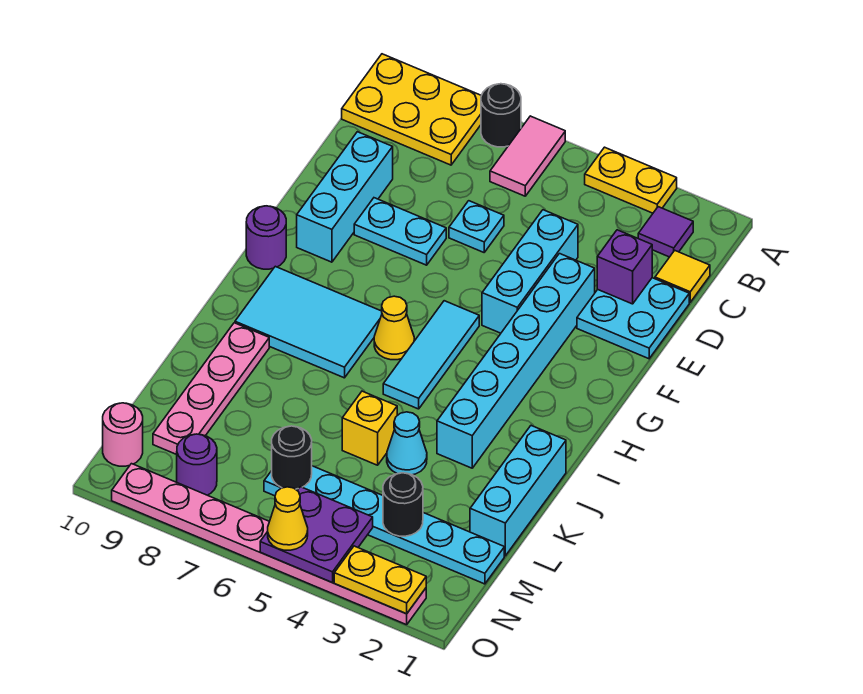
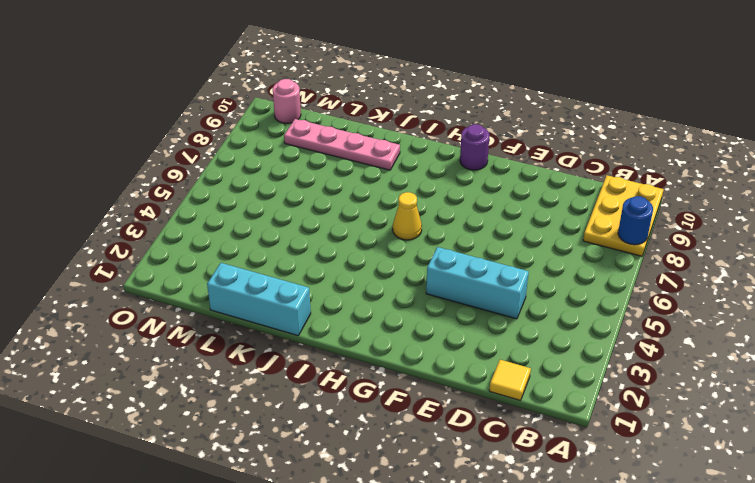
blue round brick A8 level 2 -> none
none -> yellow plate A3:A4 level 1
none -> pink tile A6:B6 level 1
none -> black round brick A7 level 1
none -> purple tile B2 level 1

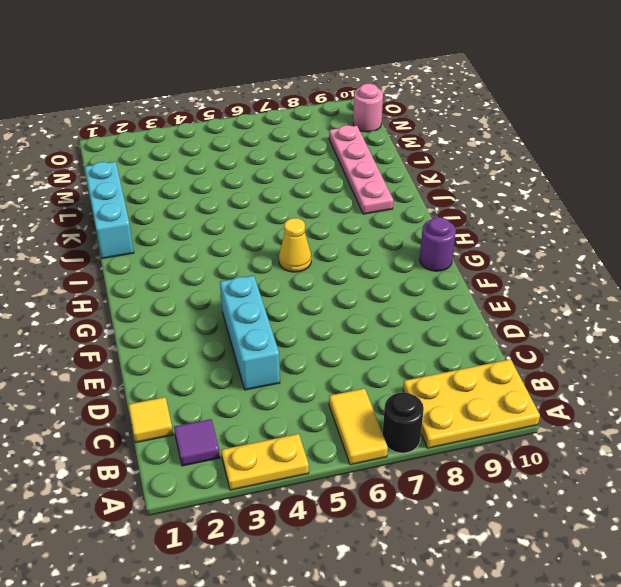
yellow tile A6:B6 level 1 -> pink tile A6:B6 level 1
none -> cyan plate D1:E2 level 1
none -> cyan plate D6 level 1
none -> cyan brick D9:F9 level 1
none -> cyan brick E3:J3 level 1

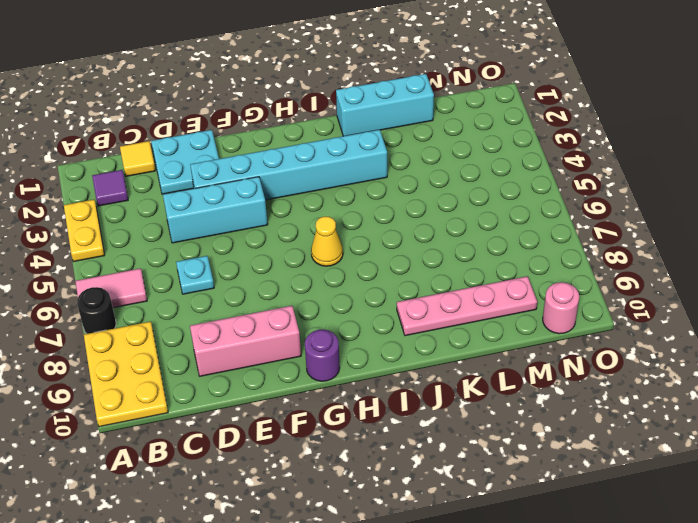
pink brick D9:F9 level 1 -> cyan brick D9:F9 level 1
none -> cyan plate E7:E8 level 1
none -> cyan tile G5:I5 level 1
none -> cyan tile H7:I9 level 1
none -> cyan cone K4 level 1

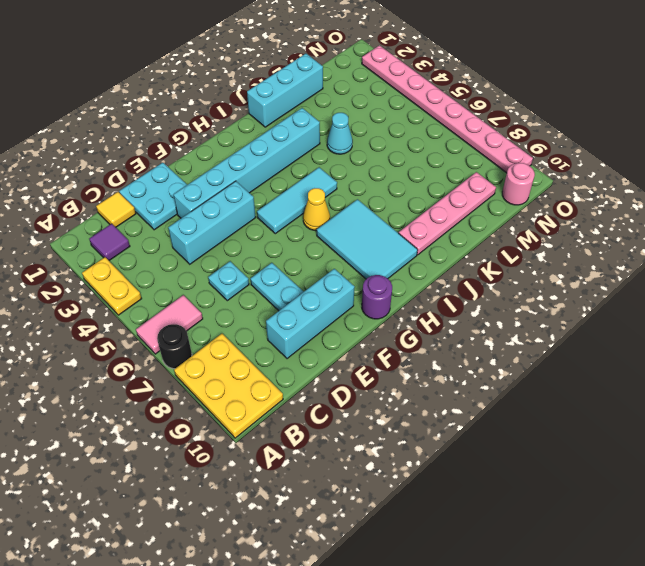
none -> yellow brick K5 level 1
none -> cyan plate M1:M6 level 1
none -> purple round brick N8 level 1
none -> purple brick D2 level 2

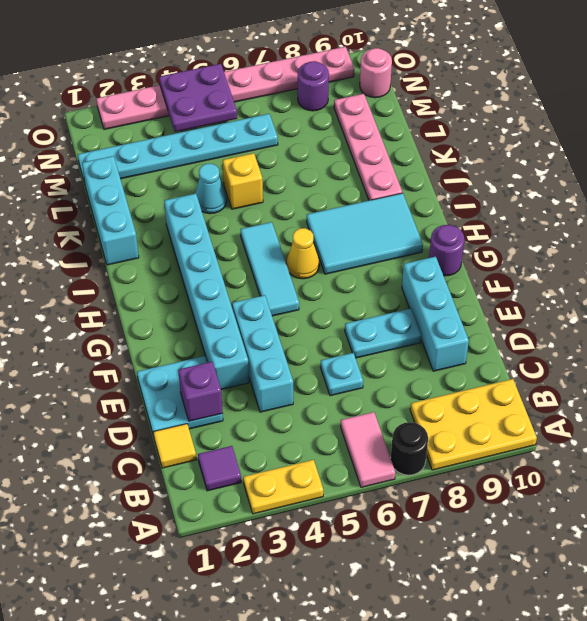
none -> black round brick M3 level 2
none -> black round brick M6 level 2
none -> yellow plate O2:O3 level 2
none -> yellow cone O5 level 3

